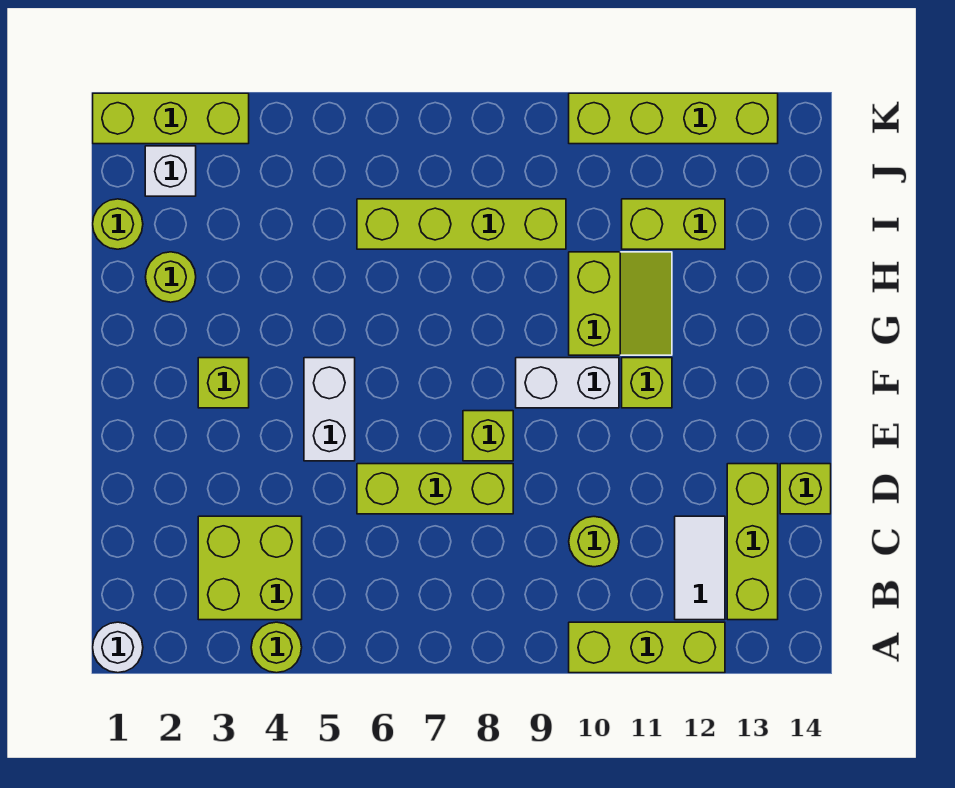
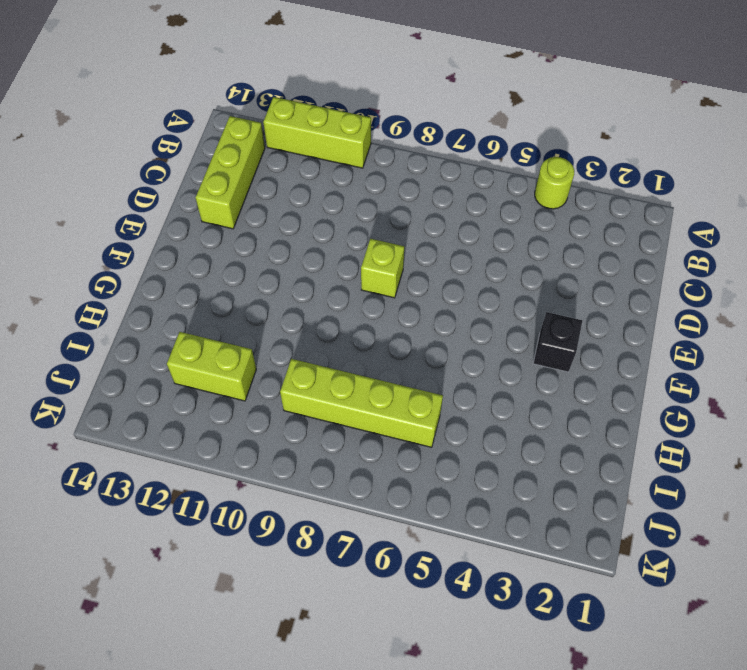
black brick F3 level 1 -> lime brick F3 level 1
none -> white round brick A1 level 1
none -> lime brick B3:C4 level 1
none -> white tile B12:C12 level 1

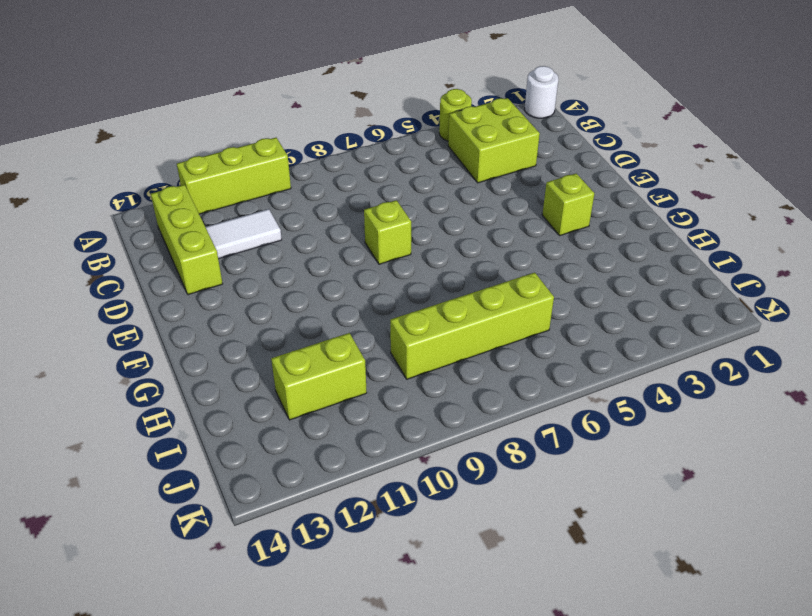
white tile C11:C12 level 1 -> white tile B12:C12 level 1
none -> lime round brick C10 level 1
none -> lime brick D6:D8 level 1
none -> lime brick D14 level 1

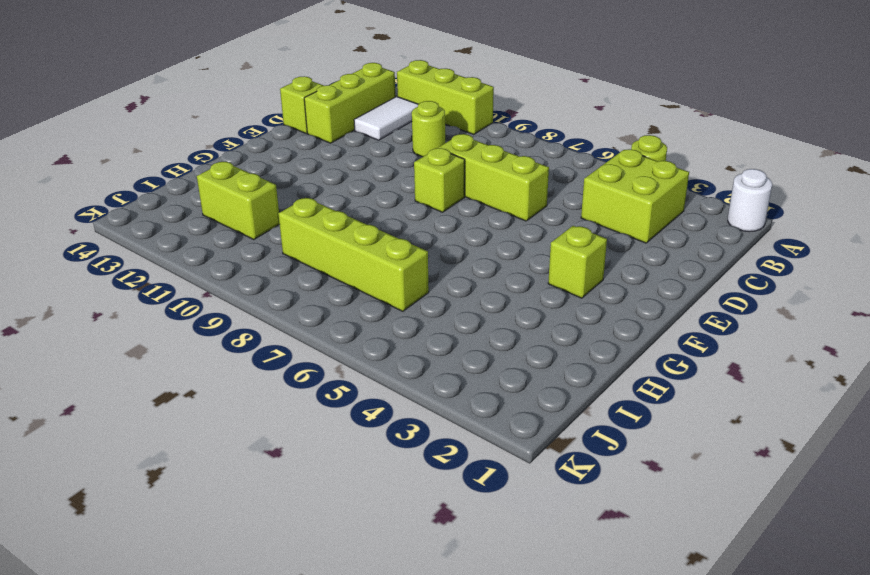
none -> white brick E5:F5 level 1
none -> white brick F9:F10 level 1
none -> lime brick F11 level 1

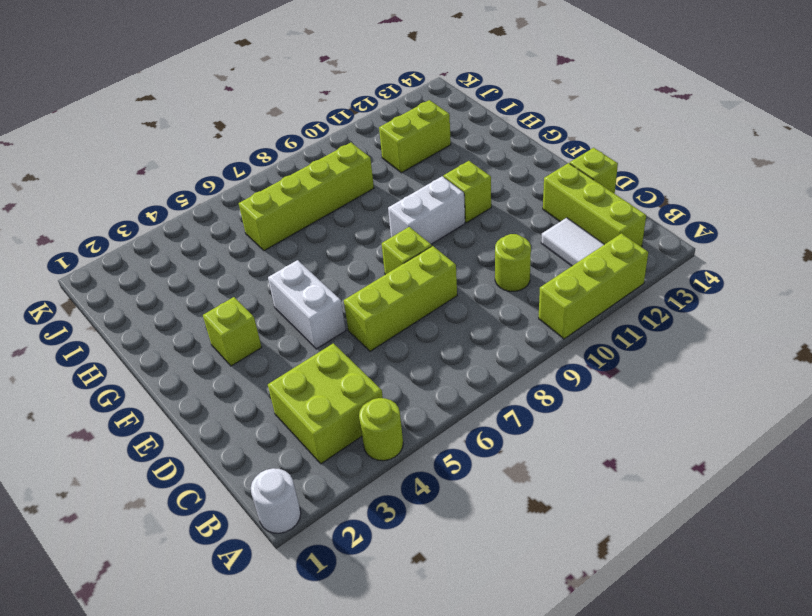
none -> lime slope G10:H11 level 1 top 10
none -> lime round brick H2 level 1
none -> lime round brick I1 level 1

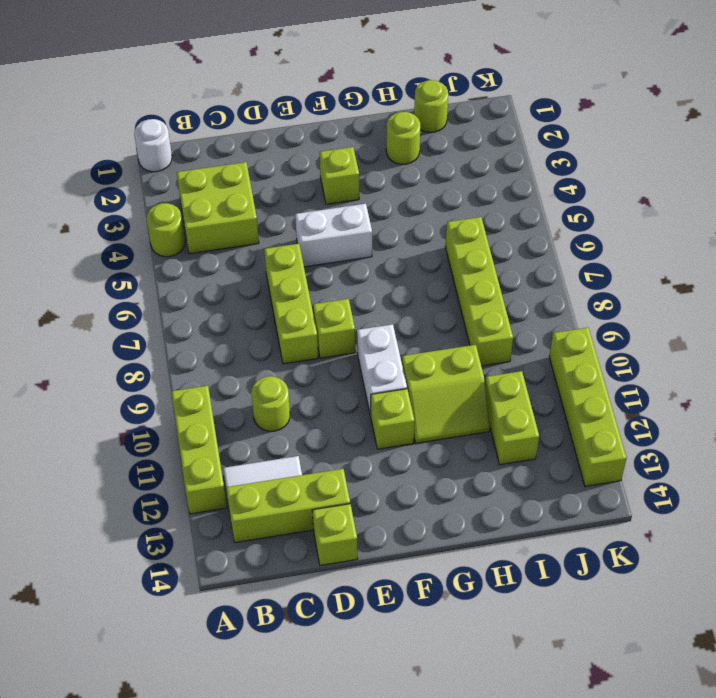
none -> white brick J2 level 1
none -> lime brick K1:K3 level 1

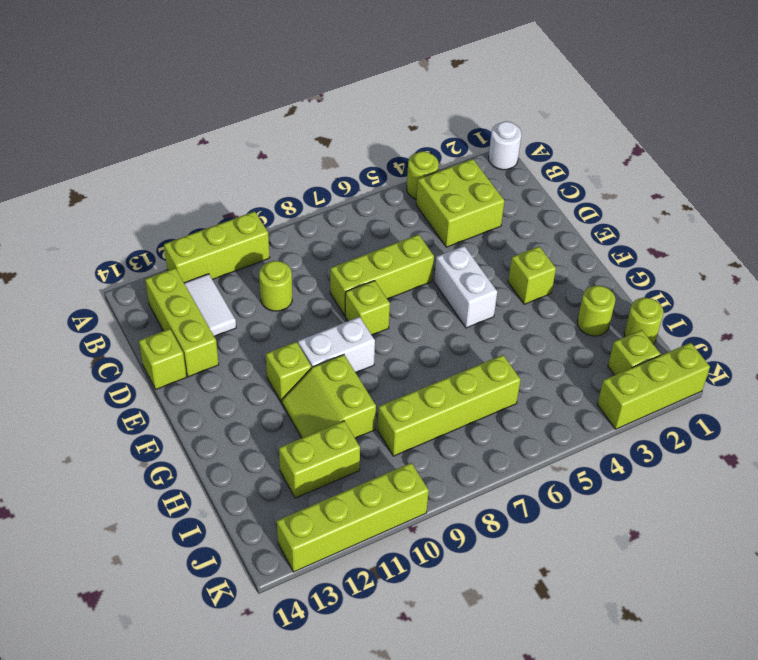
lime brick J2 level 1 -> white brick J2 level 1

